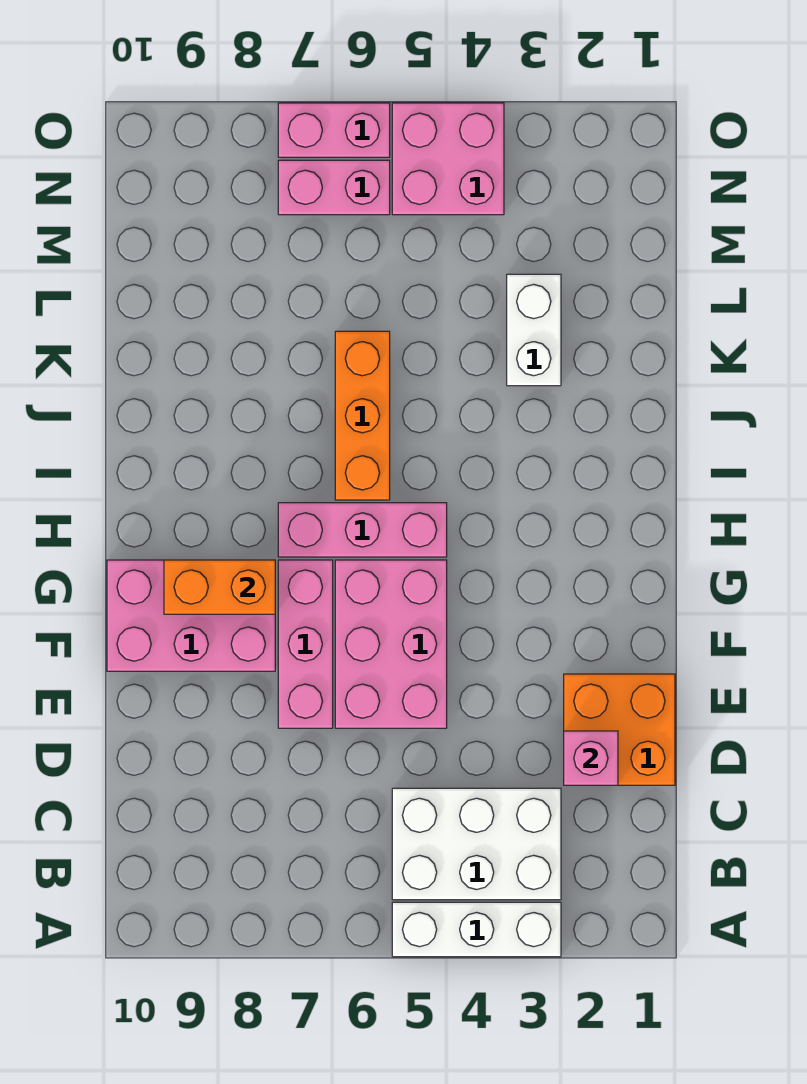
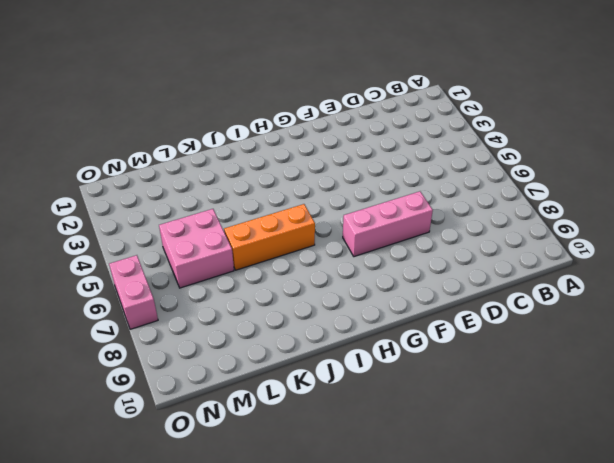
pink brick L5:M6 level 1 -> pink brick N4:O5 level 1
none -> white brick A3:A5 level 1
none -> white brick B3:C5 level 1
none -> orange brick D1:E2 level 1

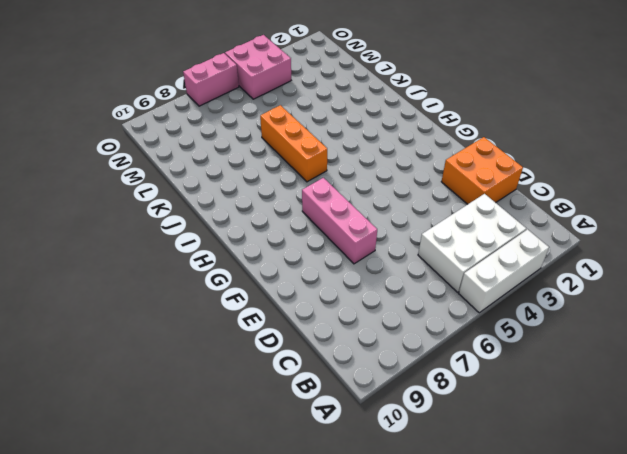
none -> pink brick E5:G6 level 1
none -> pink brick F8:G10 level 1
none -> pink brick H5:H7 level 1

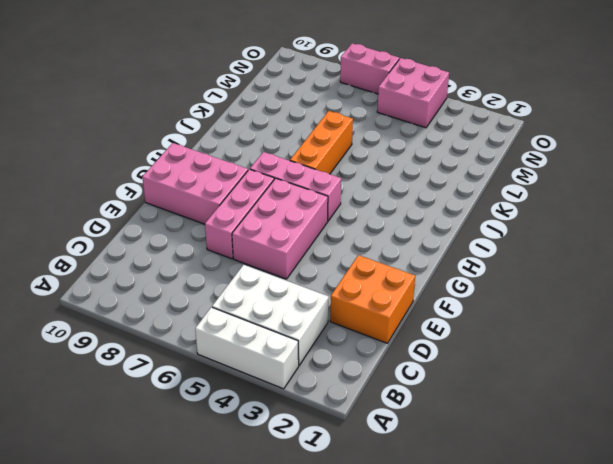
none -> white brick K3:L3 level 1
none -> pink brick N6:N7 level 1
none -> pink brick D2 level 2

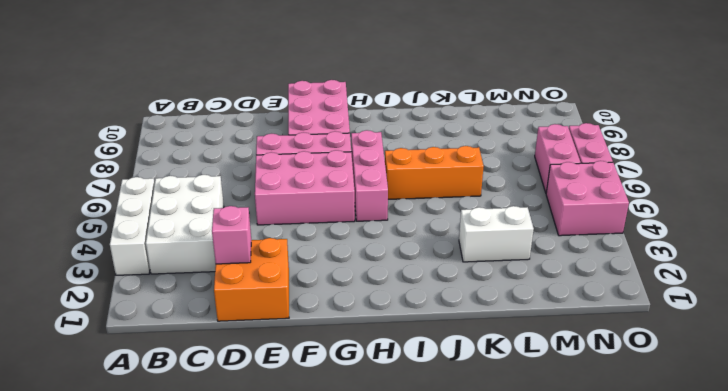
none -> orange brick G8:G9 level 2

